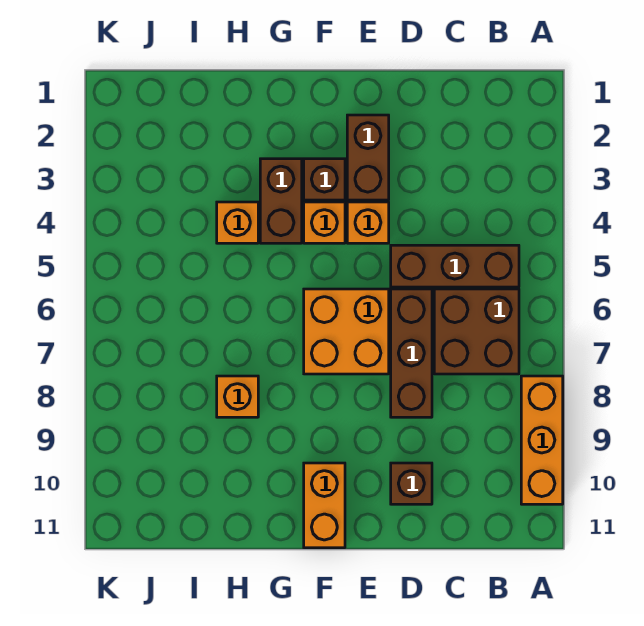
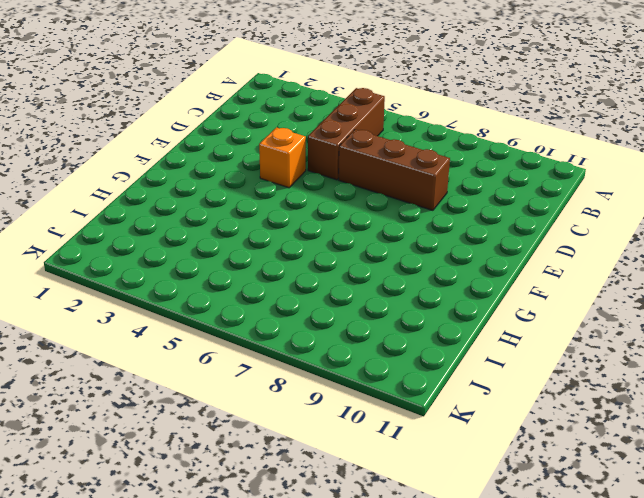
none -> orange brick A8:A10 level 1
none -> brown brick B6:C7 level 1
none -> brown brick D10 level 1

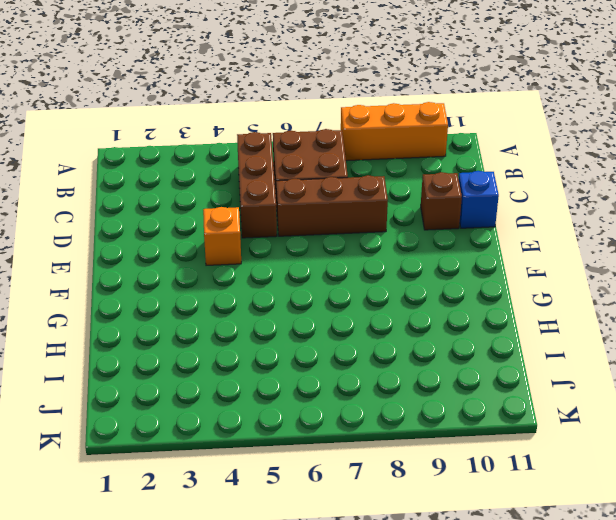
blue brick D11 level 1 -> none
none -> brown brick E2:E3 level 1
none -> orange brick E6:F7 level 1
none -> brown brick F3 level 1

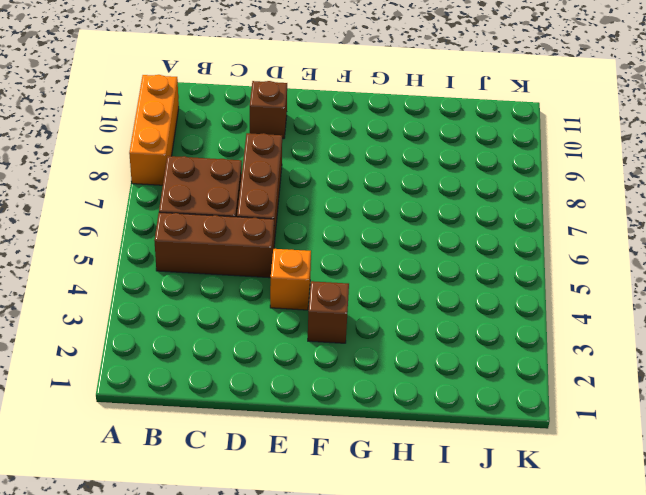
none -> brown brick E2:E3 level 1
none -> orange brick E6:F7 level 1
none -> orange brick F4 level 1

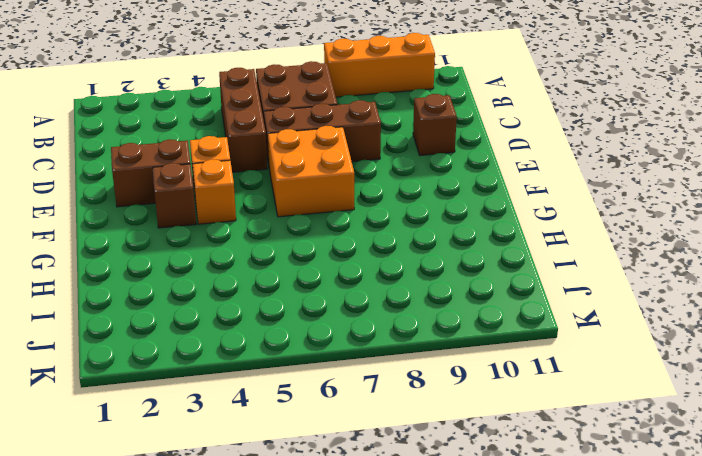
none -> orange brick F10:F11 level 1
none -> brown brick G3:G4 level 1
none -> orange brick H4 level 1

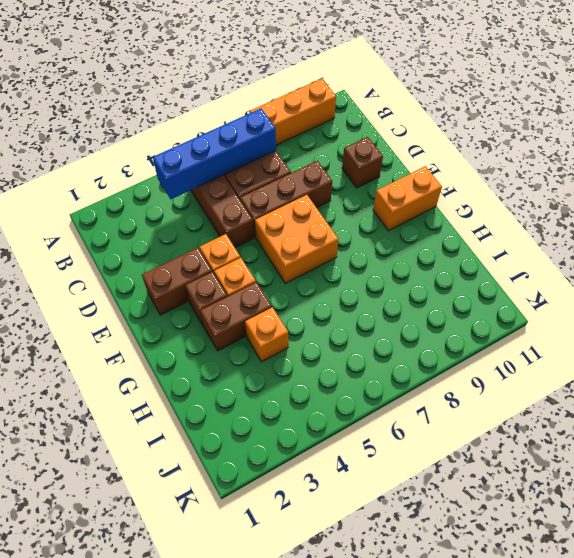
blue brick B4:B7 level 2 -> none
none -> orange brick H8 level 1

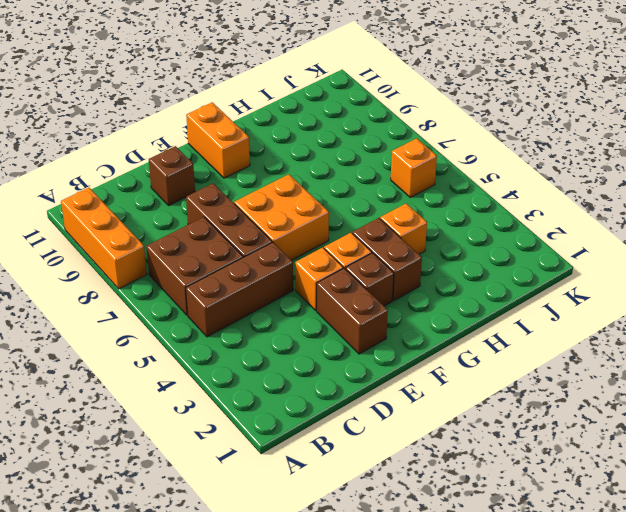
orange brick J6 level 1 -> orange brick H8 level 1

